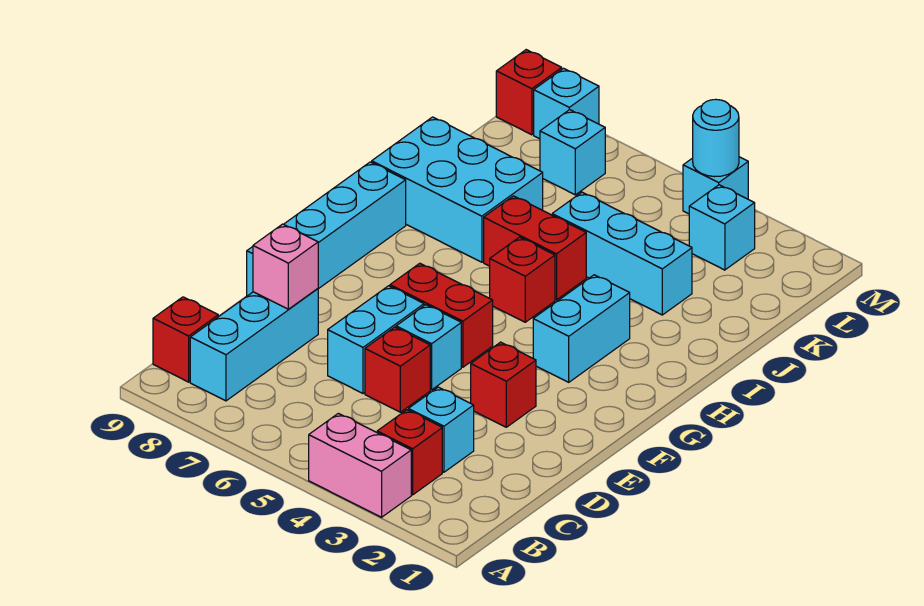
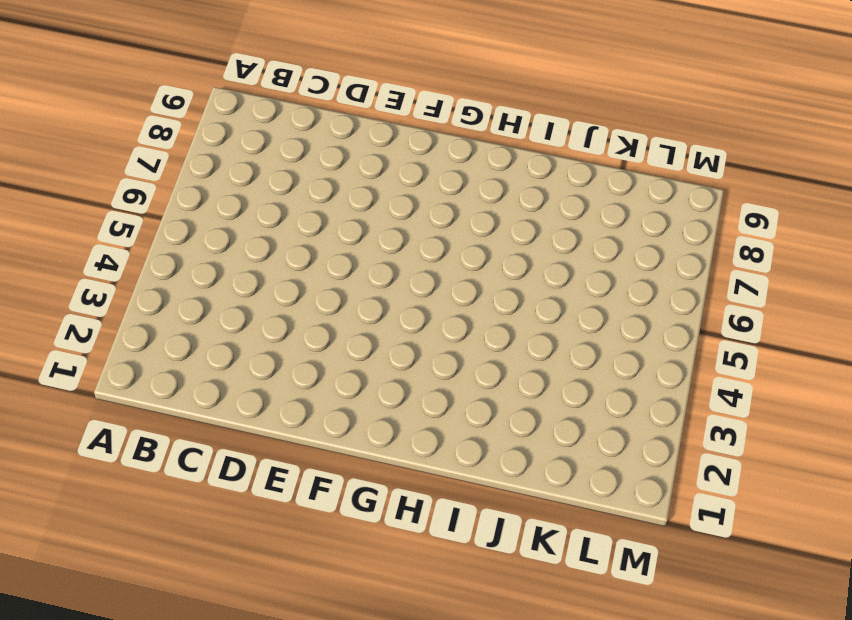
none -> pink brick A3:A4 level 1
none -> red brick B3 level 1
none -> cyan brick B8:D8 level 1

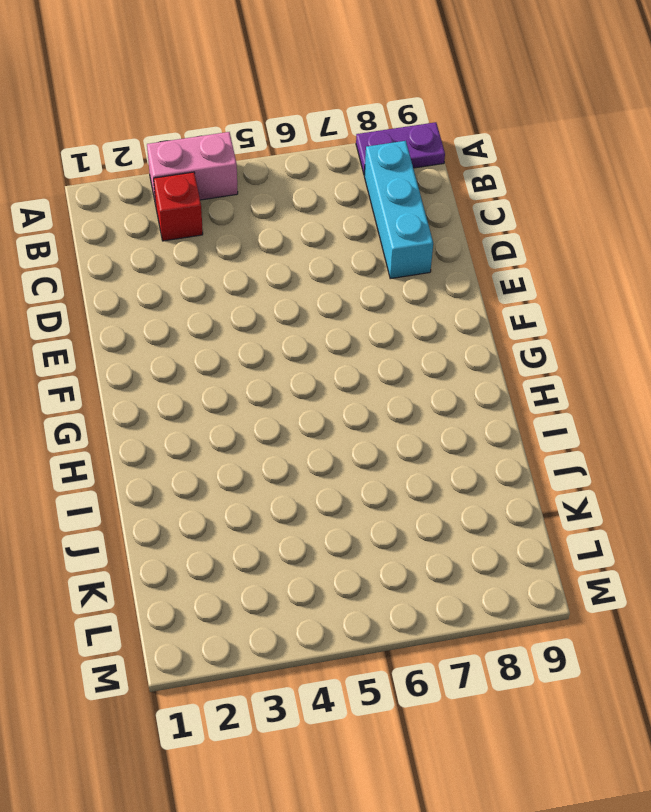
purple plate A8:A9 level 1 -> none
none -> red brick B9 level 1
none -> cyan brick C3 level 1
none -> red brick D5 level 1

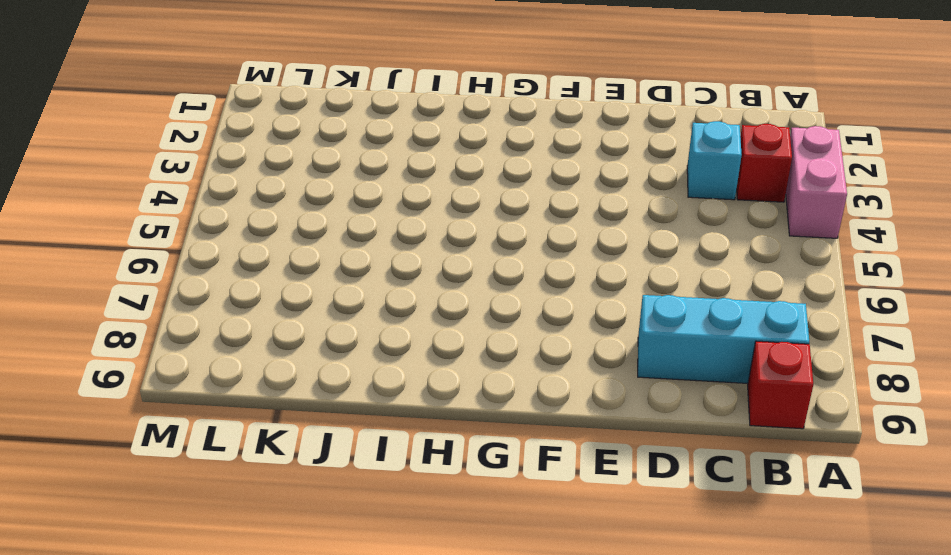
none -> red brick D5 level 1
none -> cyan brick D6:E6 level 1
none -> red brick E3 level 1

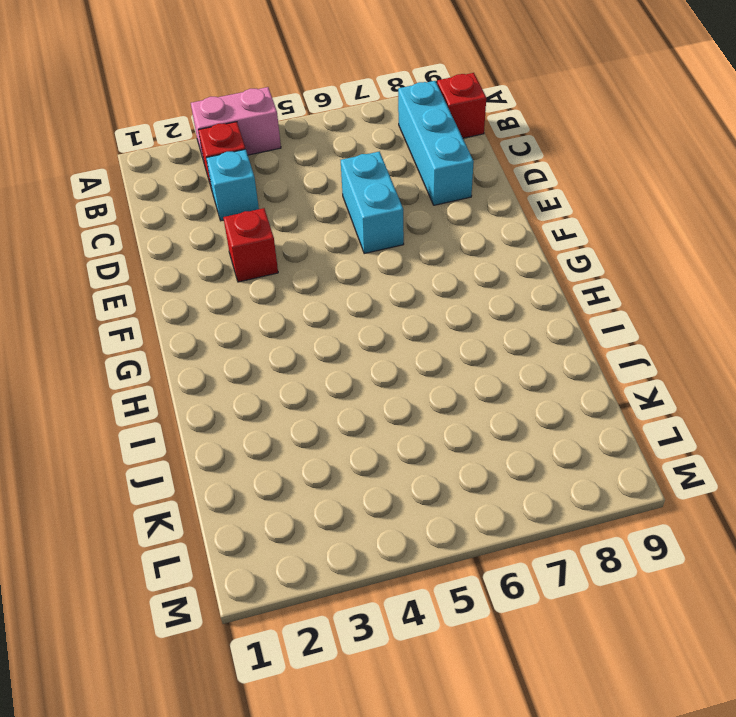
none -> red brick D5 level 1
none -> cyan brick E5 level 1
none -> cyan brick E9:H9 level 1

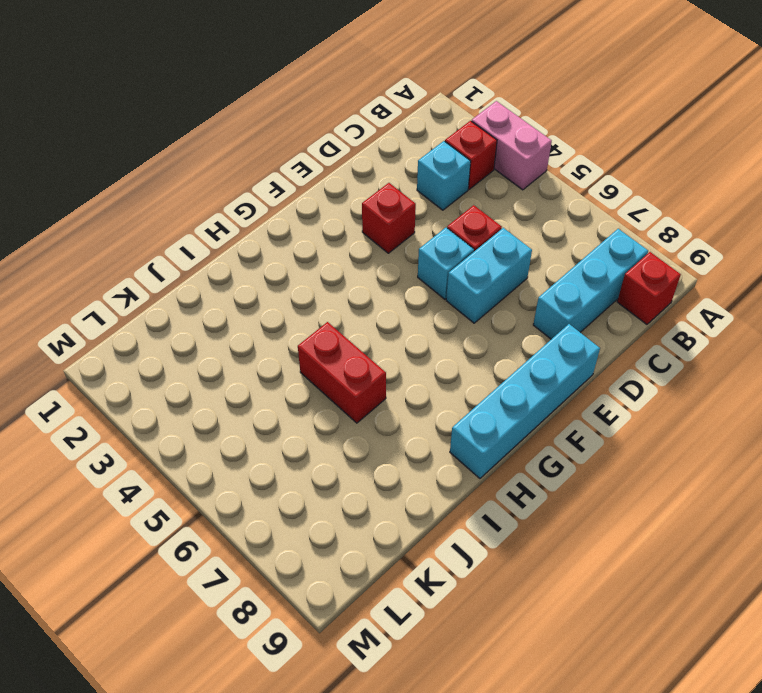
none -> red brick F5:F6 level 1
none -> cyan brick G3:H3 level 1
none -> red brick H5 level 1

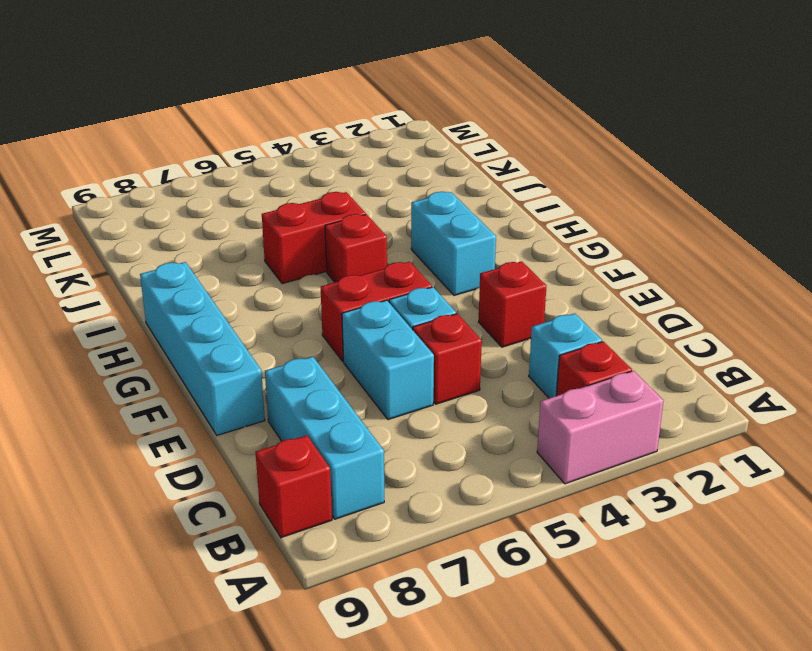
none -> cyan brick I7:J9 level 1
none -> cyan brick J3:J5 level 1
none -> cyan brick L3 level 1

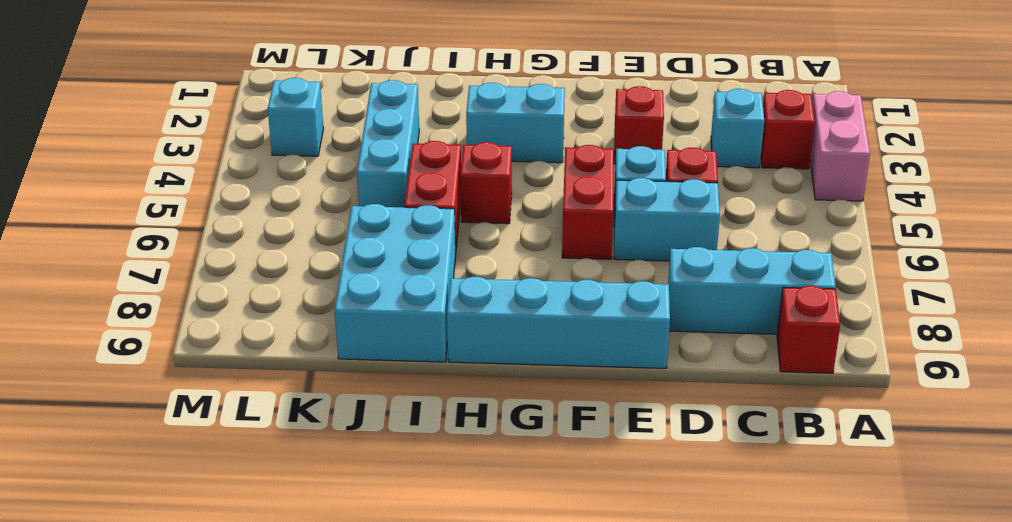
none -> cyan brick L7 level 1
none -> cyan brick M4 level 1
none -> cyan brick M8 level 1

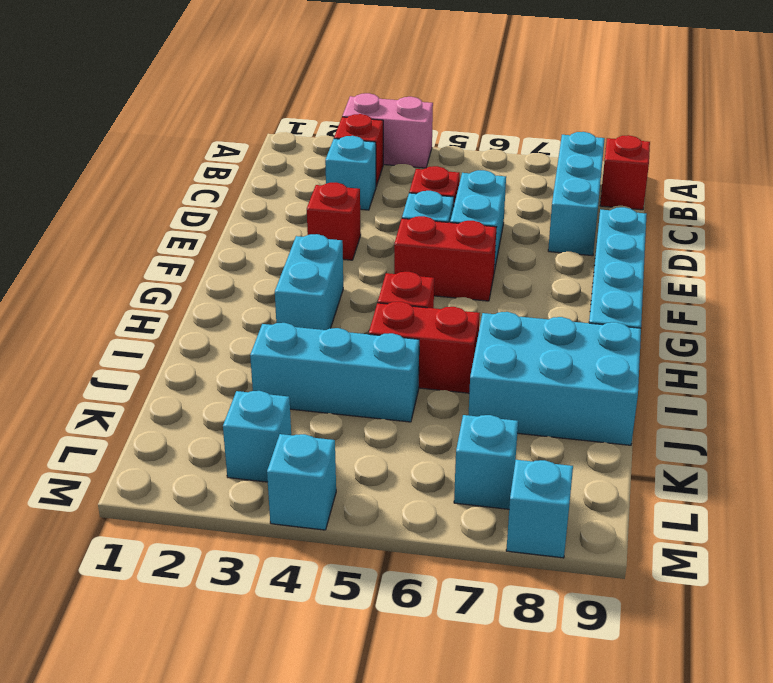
none -> red brick M9 level 1
none -> pink brick D8 level 2
none -> cyan round brick M4 level 2

